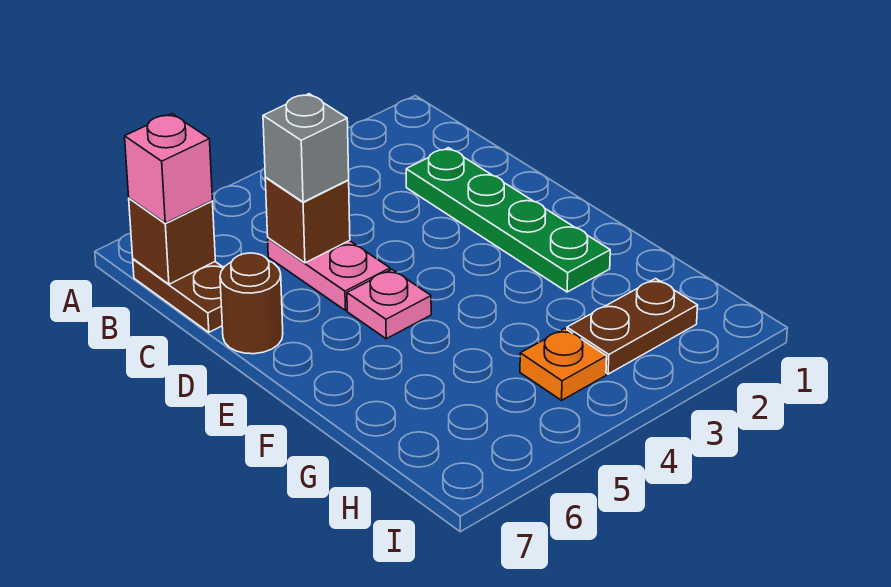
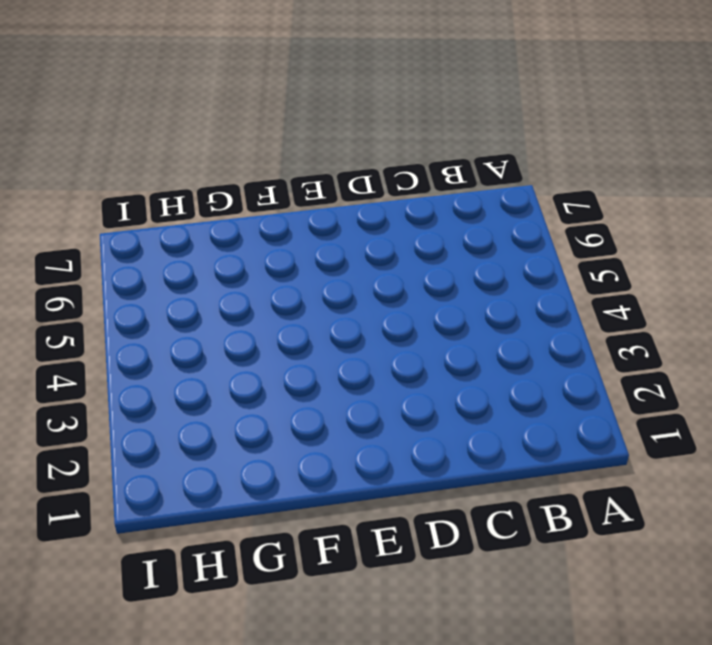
none -> brown plate B7:C7 level 1
none -> green plate C2:F2 level 1

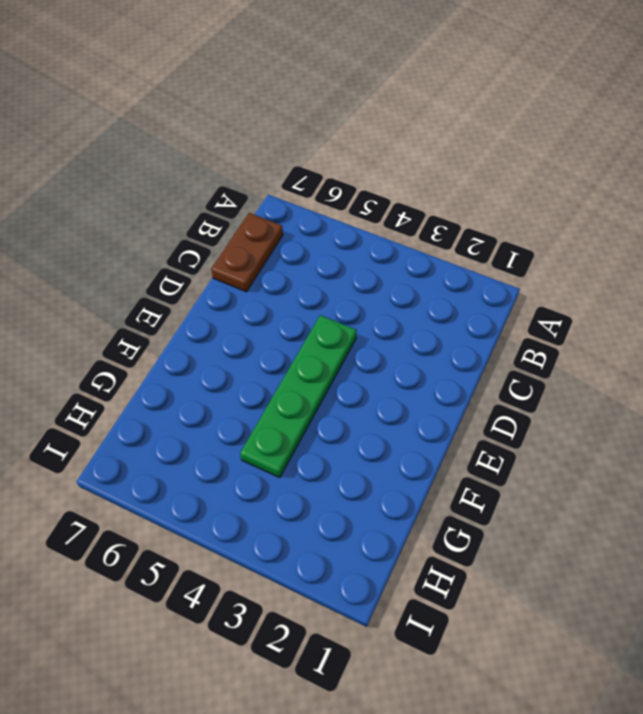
green plate D4:G4 level 1 -> green plate C2:F2 level 1
none -> pink plate C5:D5 level 1
none -> brown round brick D7 level 1

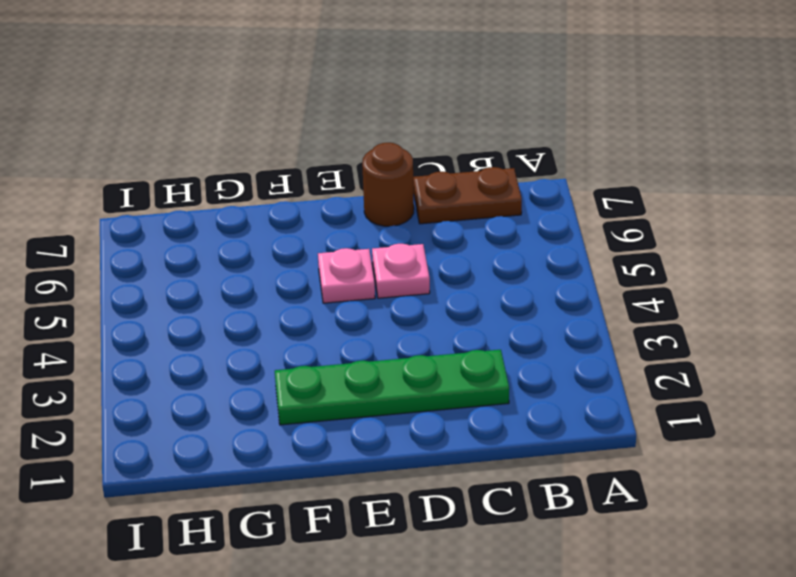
pink plate D5 level 1 -> pink plate C5:D5 level 1
none -> brown plate H2:H3 level 1
none -> orange plate H4 level 1

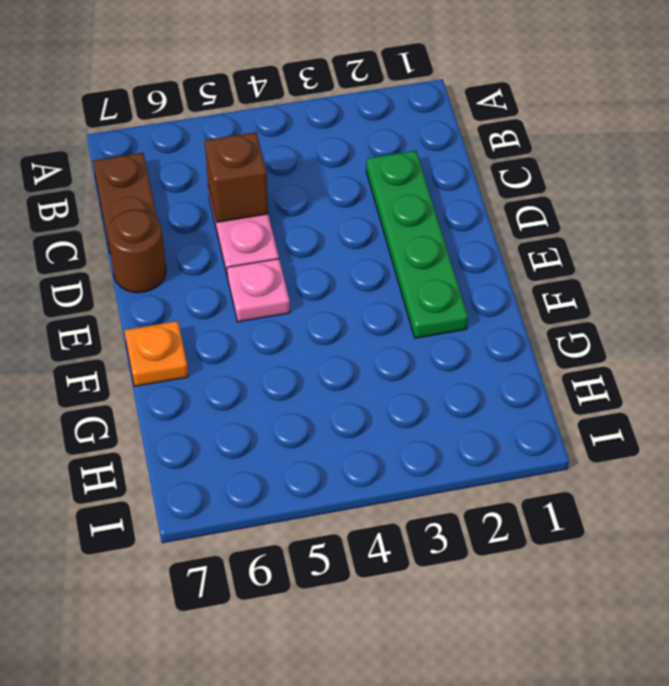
orange plate F7 level 1 -> orange plate H4 level 1
none -> brown plate H2:H3 level 1
none -> brown brick B7 level 2

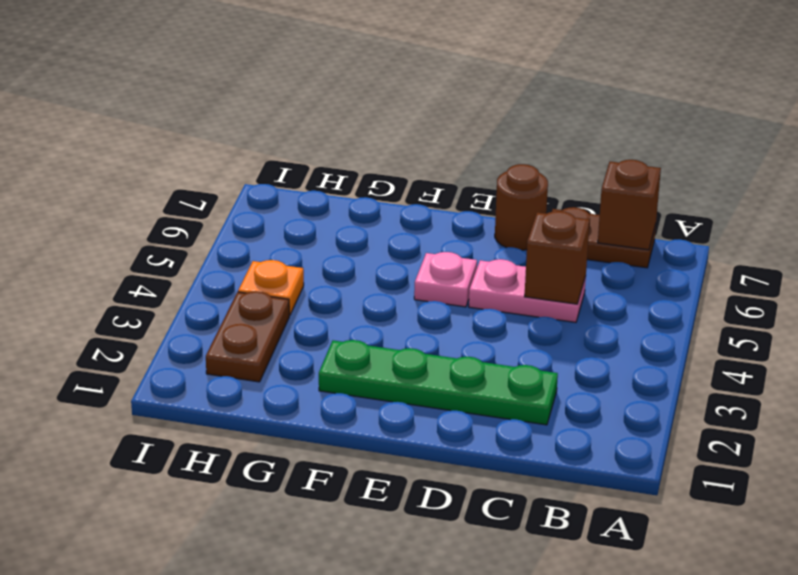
none -> pink brick B7 level 3
none -> grey brick C5 level 3

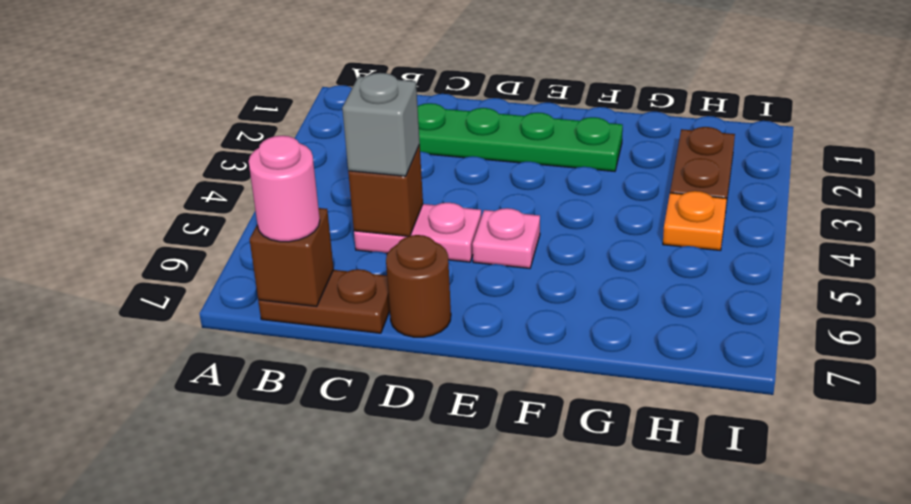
pink round brick B7 level 3 -> pink brick B7 level 3

